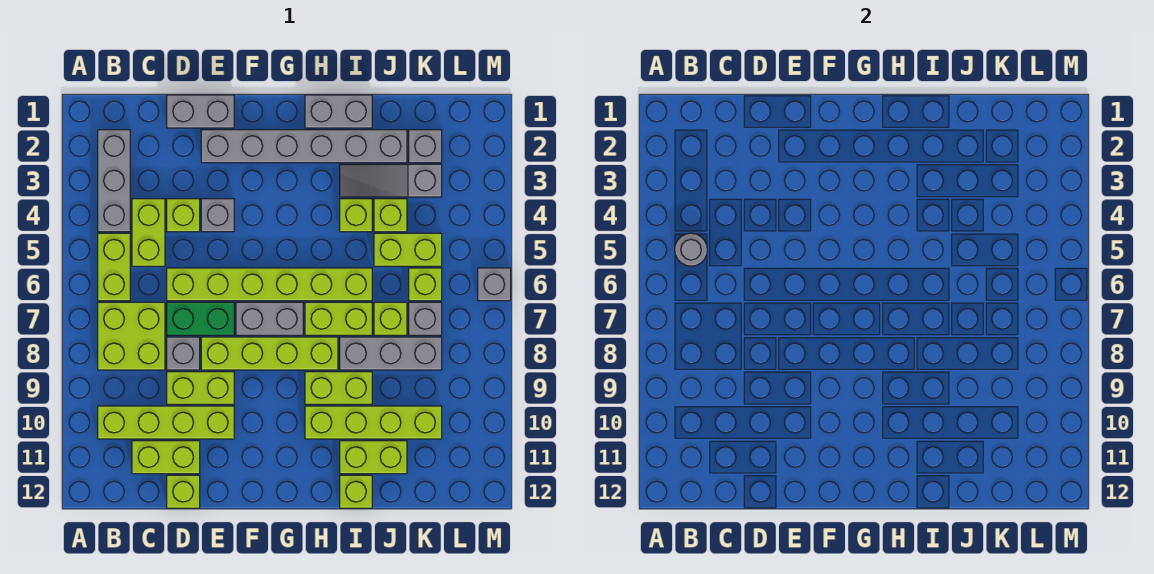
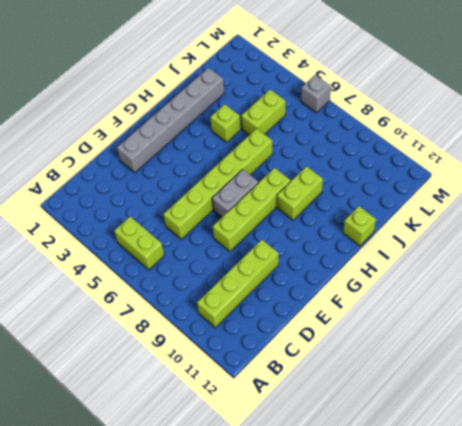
none -> grey brick B2:B4 level 1
none -> lime brick B7:C8 level 1
none -> lime brick C4:C5 level 1
none -> lime brick C11:D11 level 1

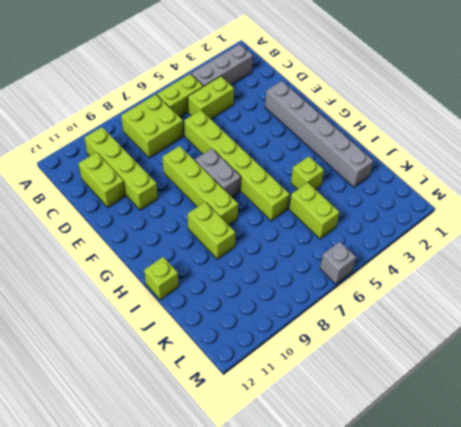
none -> grey brick D1:E1 level 1
none -> lime brick D4 level 1
none -> green brick D7:E7 level 1
none -> grey brick D8 level 1

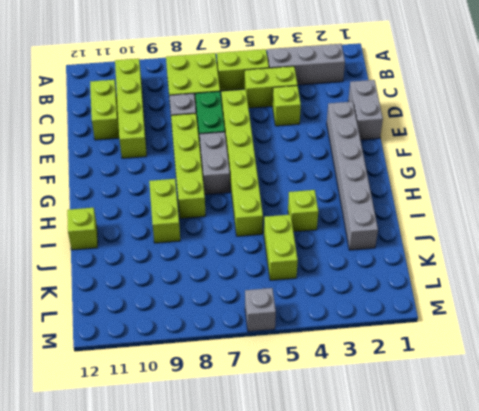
none -> lime brick D9:E9 level 1
none -> lime brick D12 level 1
none -> grey brick E4 level 1
none -> grey brick H1:I1 level 1

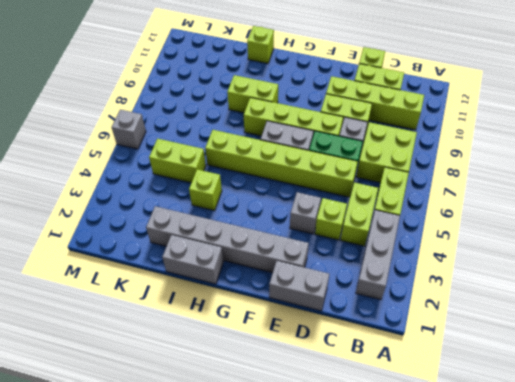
none -> lime brick H7:I7 level 1
none -> lime brick H10:K10 level 1
none -> grey slope I3:K3 level 1 top K
none -> grey brick I8:K8 level 1

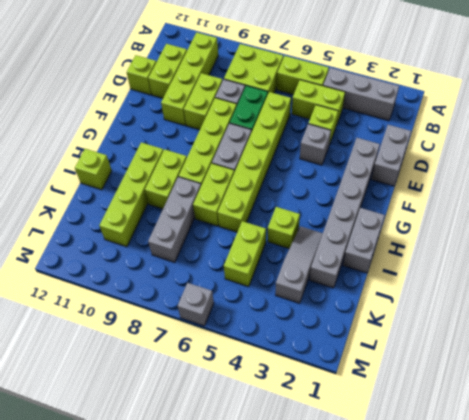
none -> lime brick I11:J11 level 1
none -> lime brick J4 level 1
none -> lime brick J7 level 1
none -> grey brick K2 level 1

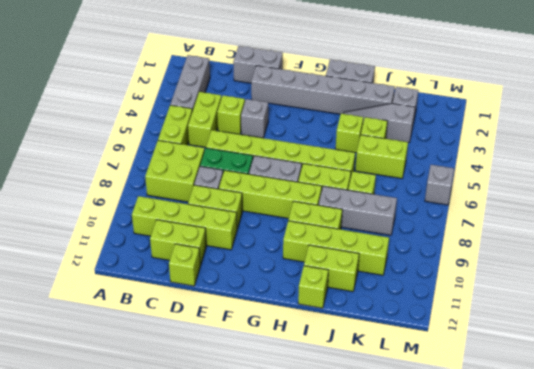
none -> lime brick K6 level 1
none -> grey brick K7 level 1
none -> grey round brick B5 level 2

